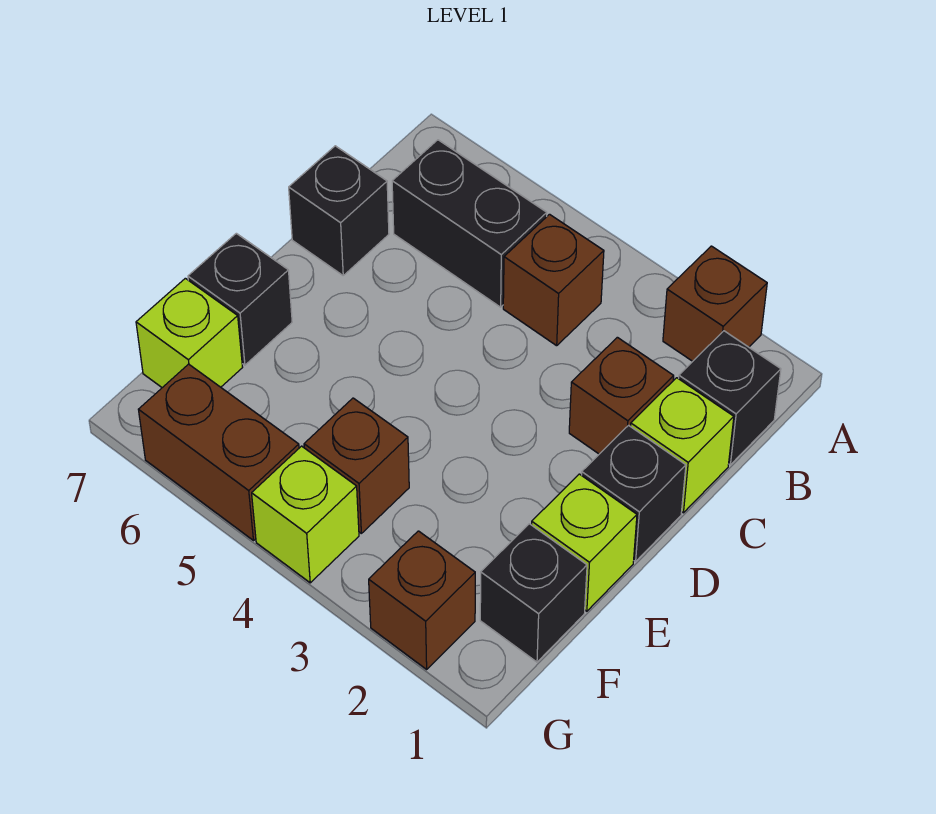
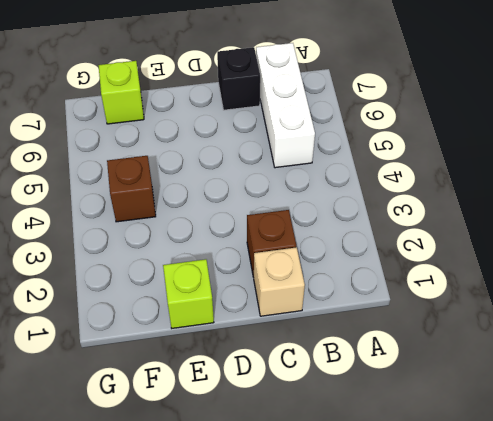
white brick B5:B7 level 1 -> black brick B5:B6 level 1
tan brick C1 level 1 -> lime brick C1 level 1
none -> brown brick A2 level 1
none -> black brick B1 level 1
none -> brown brick B4 level 1

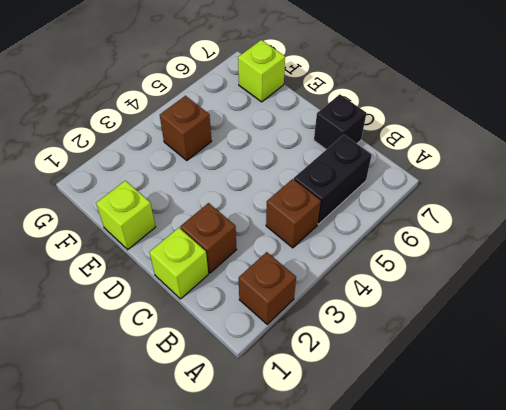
none -> black brick B1 level 1
none -> black brick D1 level 1
none -> black brick E7 level 1

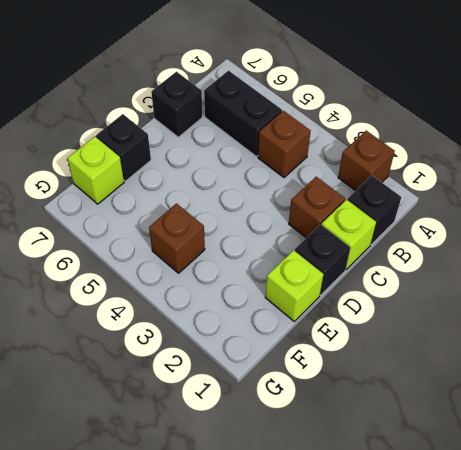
none -> black brick F1 level 1
none -> brown brick G2 level 1
none -> lime brick G4 level 1

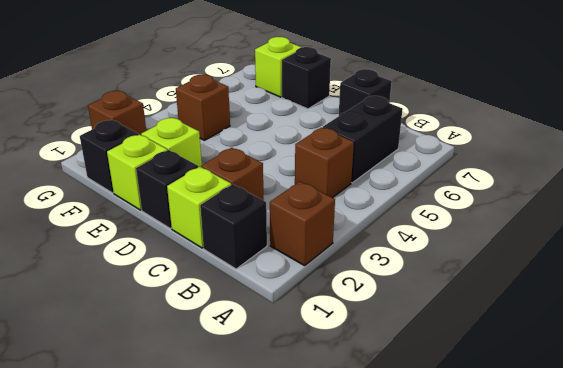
lime brick E2 level 1 -> lime brick G4 level 1
none -> brown brick G5:G6 level 1

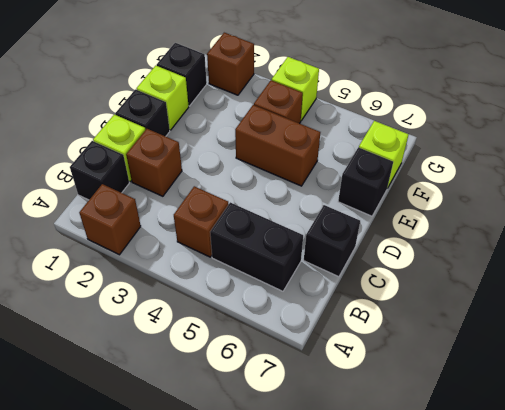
brown brick E4:E5 level 1 -> brown brick G5:G6 level 1

